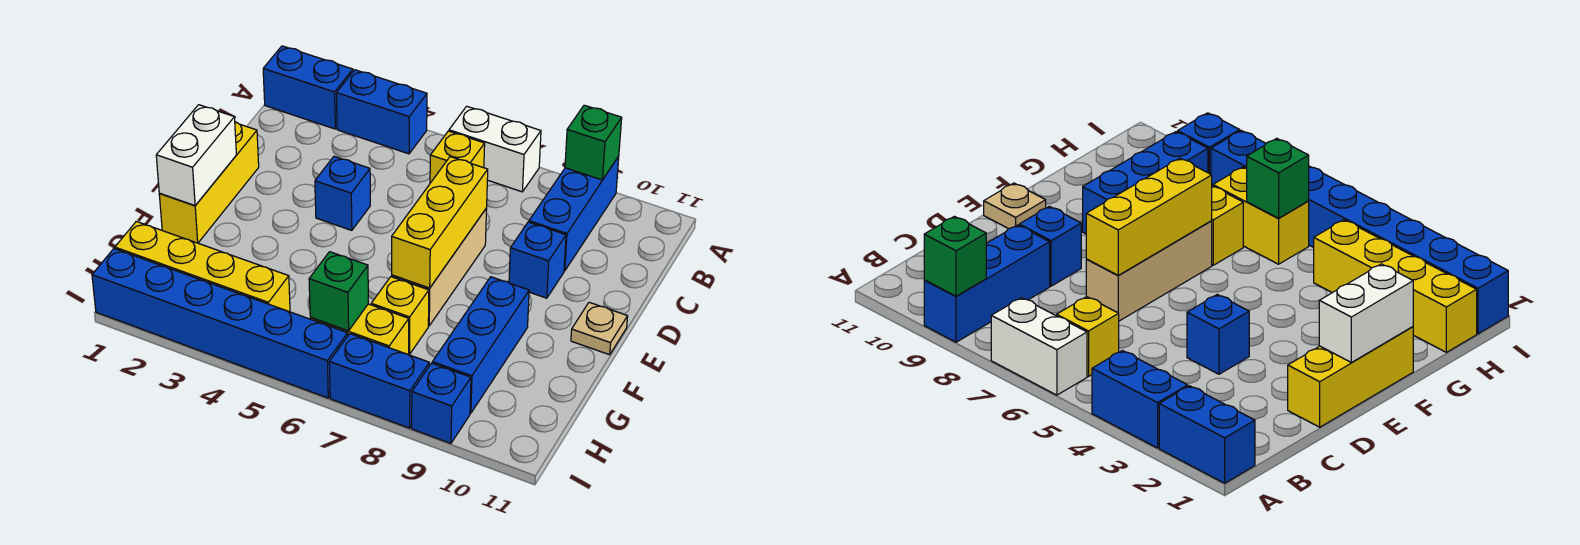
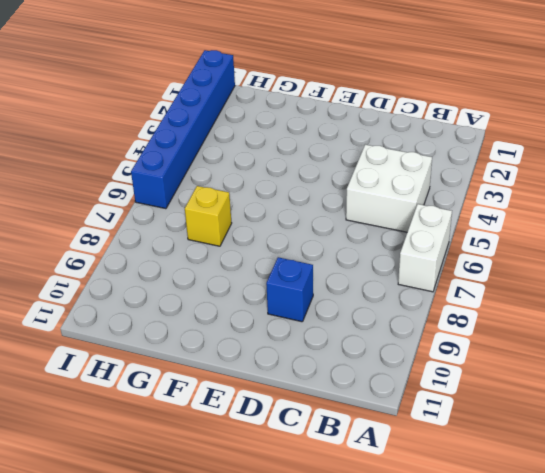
white brick B4:C5 level 1 -> none
none -> blue brick A1:A2 level 1
none -> blue brick A3:A4 level 1
none -> blue brick A9:C9 level 1

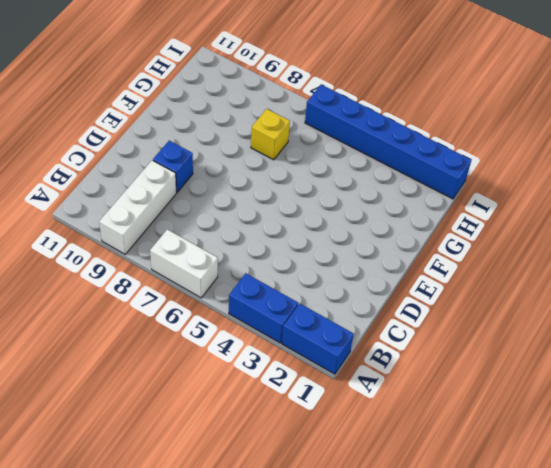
white brick A9:C9 level 1 -> blue brick A9:C9 level 1
none -> yellow brick B6 level 1
none -> yellow brick D1:F1 level 1
none -> blue brick D4 level 1

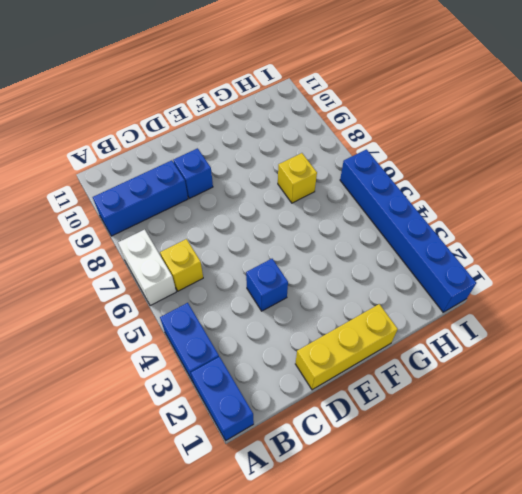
none -> tan brick D7:F7 level 1
none -> tan plate E11 level 1
none -> blue brick F9:H9 level 1

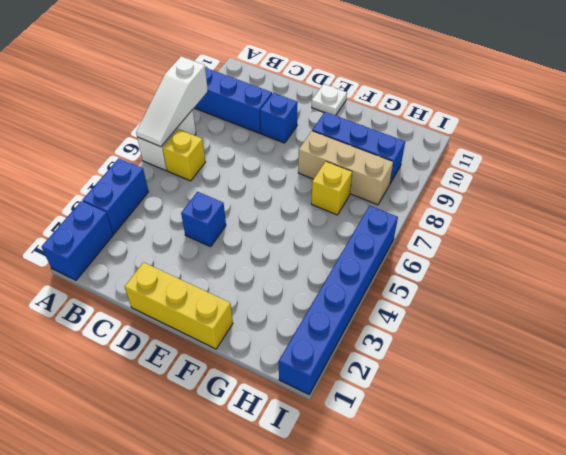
white slope A6:A8 level 2 top 8 -> none
white plate E11 level 1 -> tan plate E11 level 1
tan brick F8:H8 level 1 -> tan brick D7:F7 level 1
none -> yellow brick H1:H4 level 1
none -> yellow brick H6:H7 level 1
none -> blue brick I7:I8 level 1

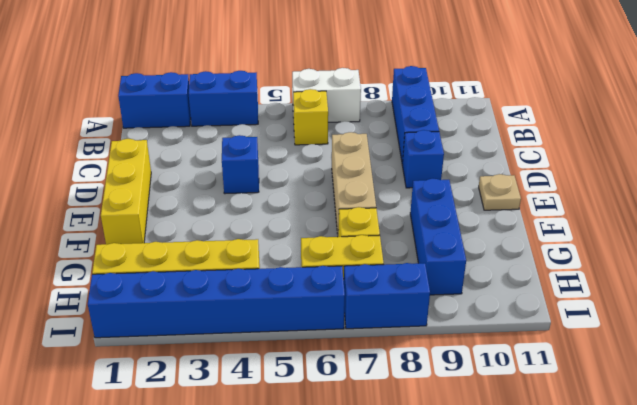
none -> blue brick I9 level 1
none -> green brick A9 level 2
none -> yellow brick D7:F7 level 2

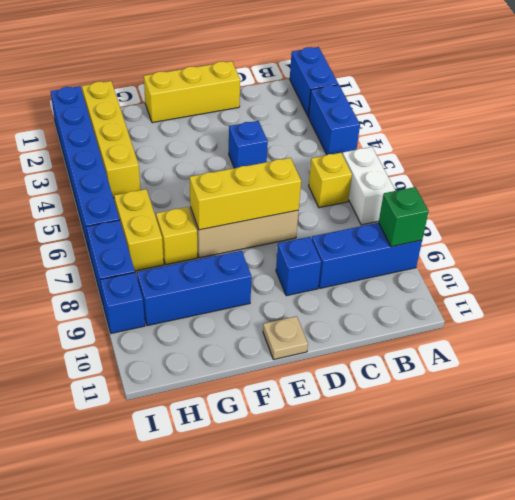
none -> white brick E1:F1 level 2
none -> green brick H6 level 2

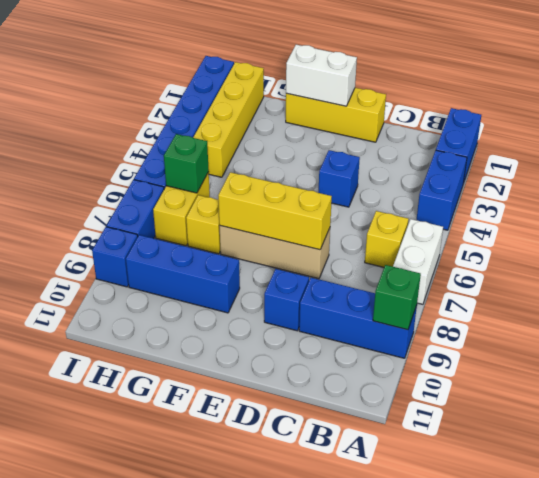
none -> tan plate E11 level 1

